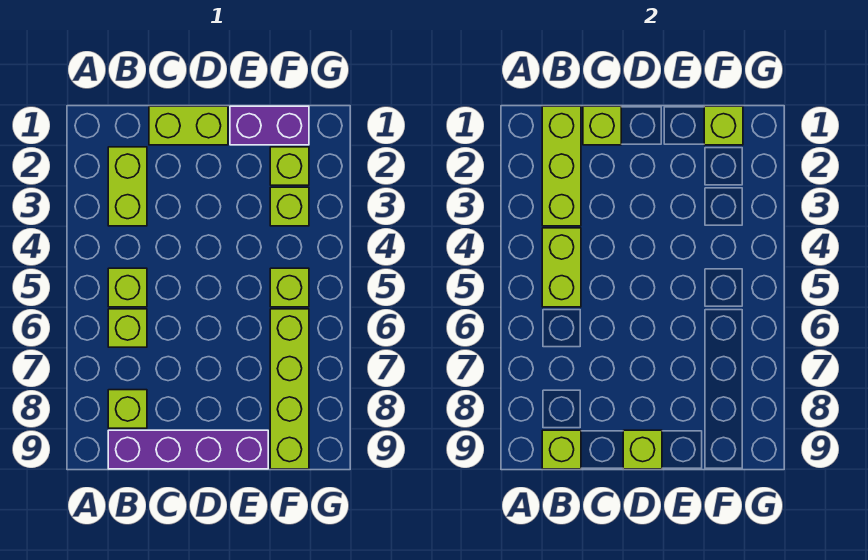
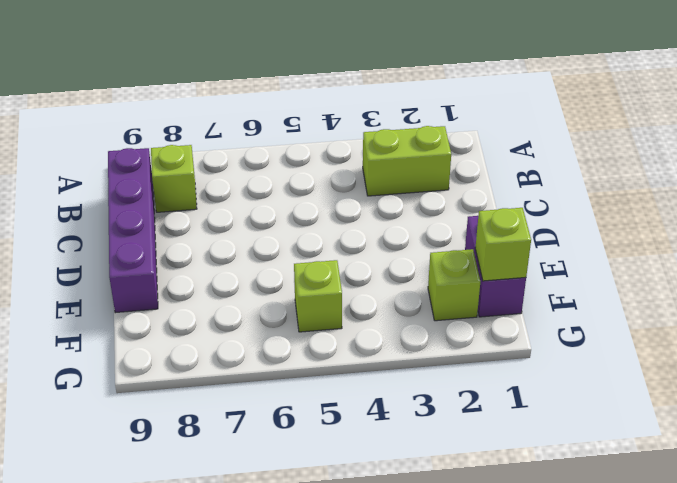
none -> lime brick B5 level 1
none -> lime brick B6 level 1
none -> lime brick C1:D1 level 1

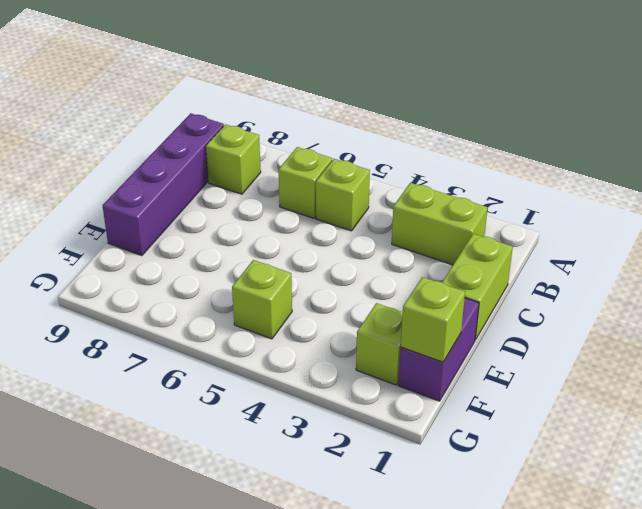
none -> lime brick F3 level 1
none -> lime brick F6:F9 level 1
none -> lime brick B1:B3 level 2

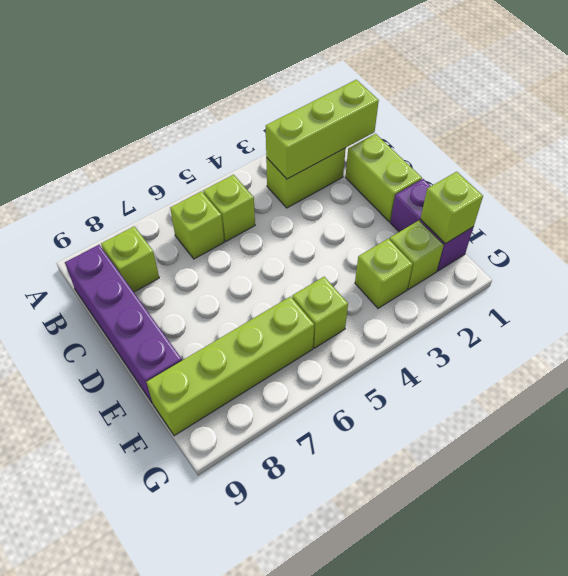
none -> lime brick B4:B5 level 2
none -> lime brick B9 level 2
none -> lime brick C1 level 2

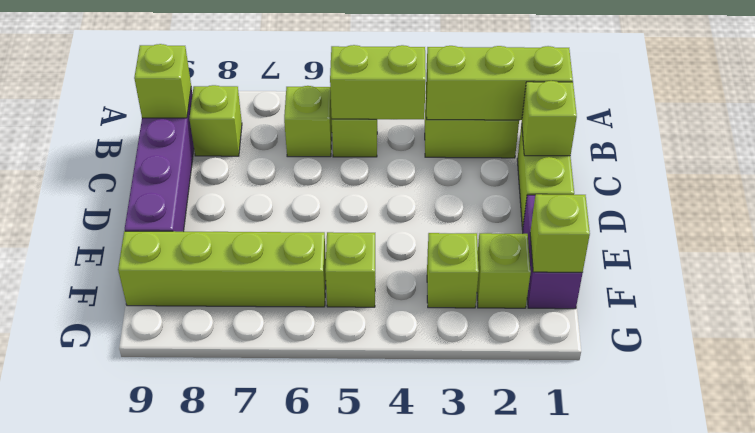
none -> lime brick D9 level 2

